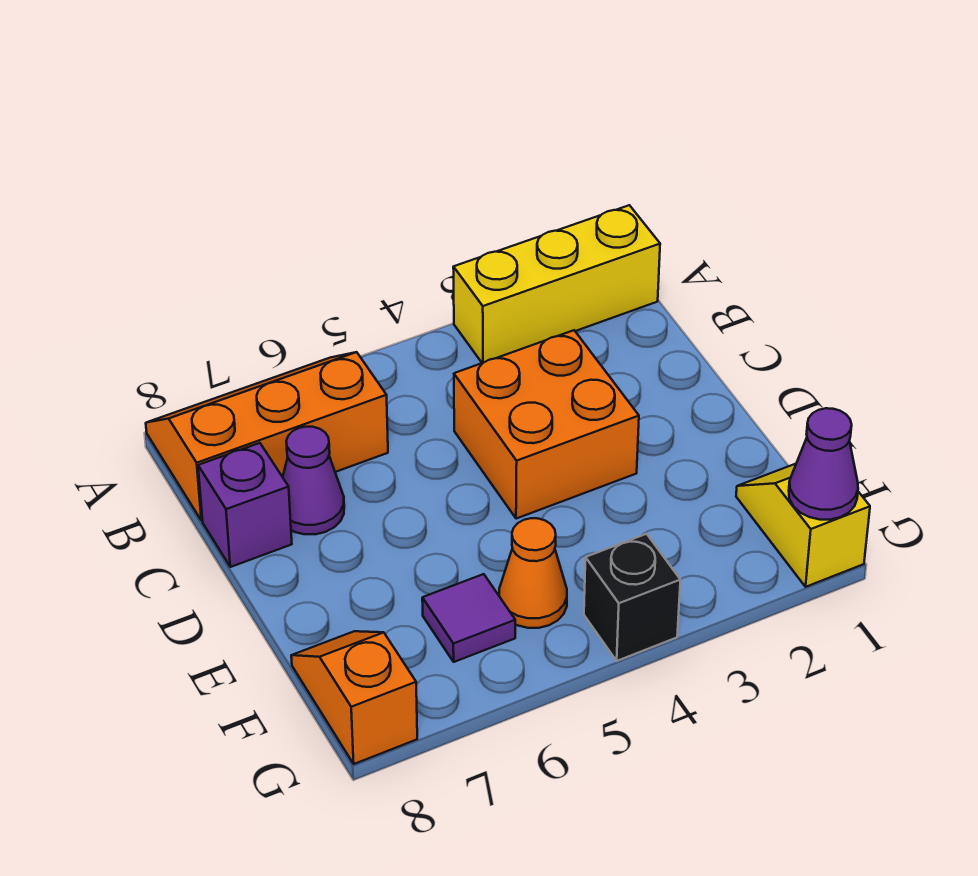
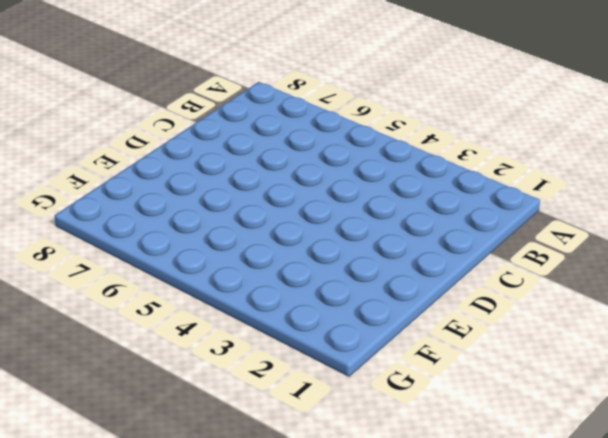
none -> yellow brick A1:A3 level 1
none -> orange slope A6:B8 level 1 top B

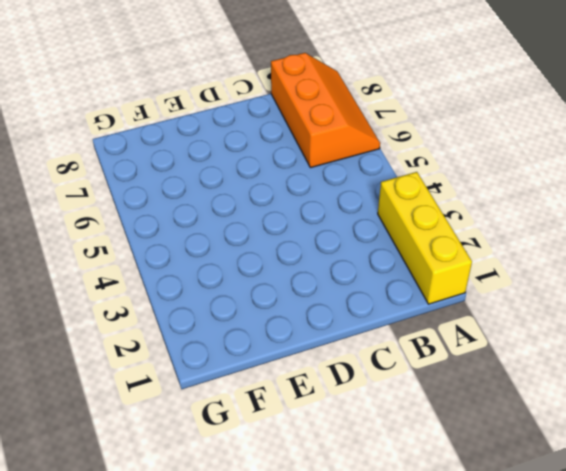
none -> orange brick C3:D4 level 1
none -> purple cone C7 level 1

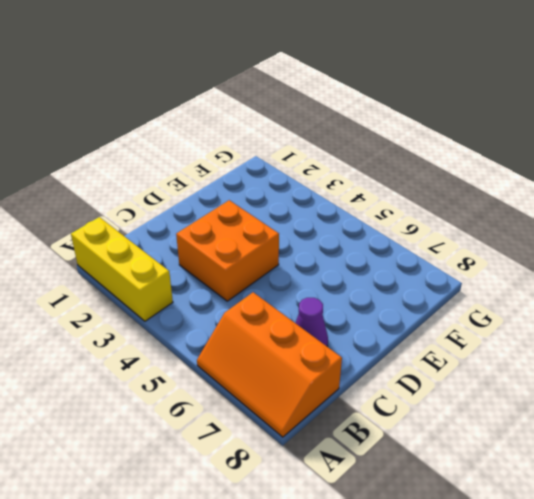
none -> purple brick C8 level 1
none -> yellow slope F1:G1 level 1 top G

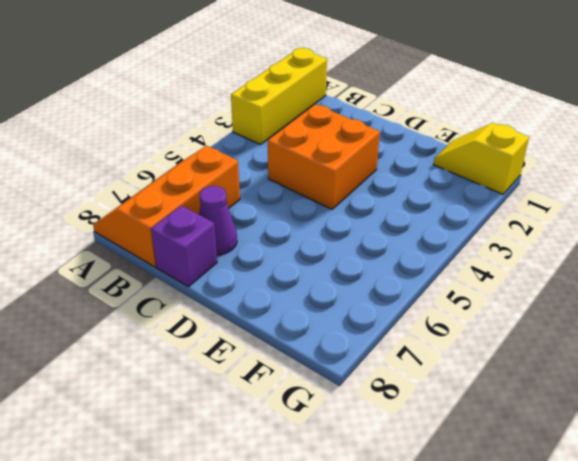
none -> orange cone F5 level 1
none -> purple tile F6 level 1

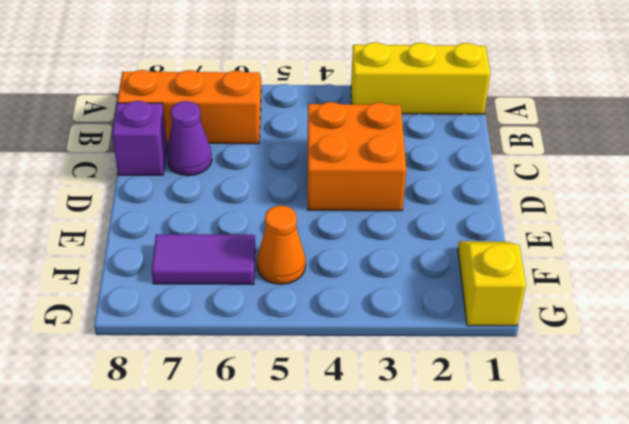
purple tile F6:F7 level 1 -> purple tile F6 level 1
none -> orange slope F8:G8 level 1 top G
none -> black brick G4 level 1

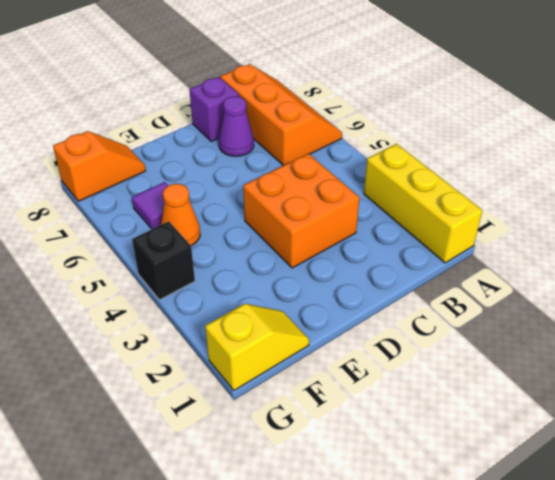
none -> purple cone G1 level 2

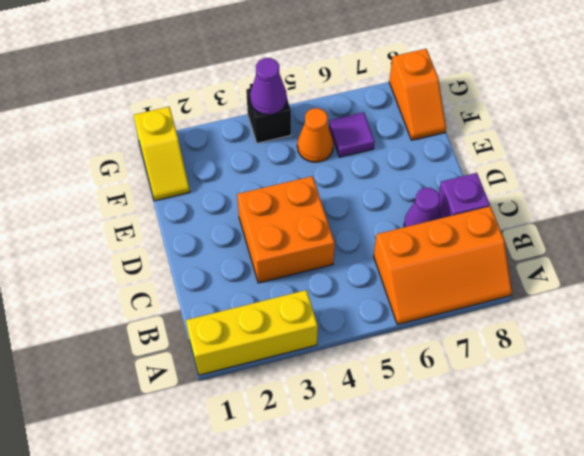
purple cone G4 level 2 -> purple cone G1 level 2

